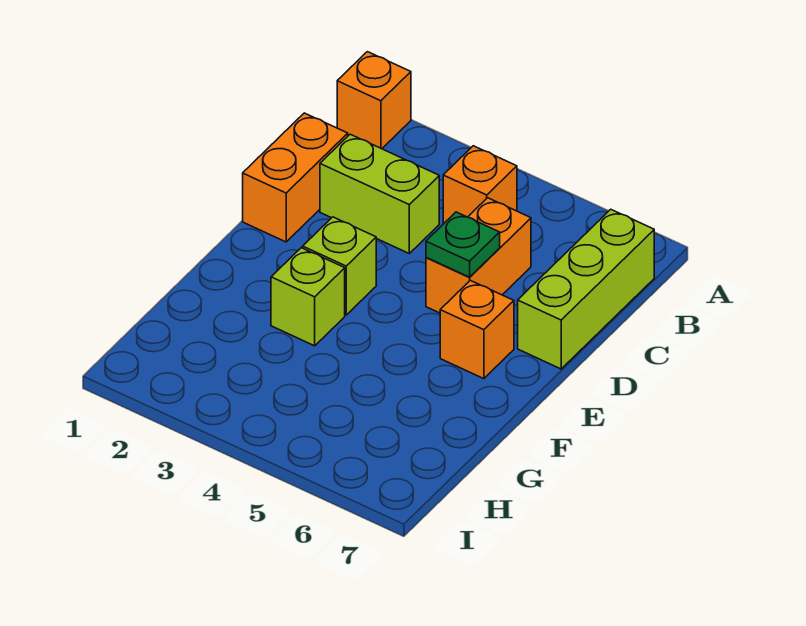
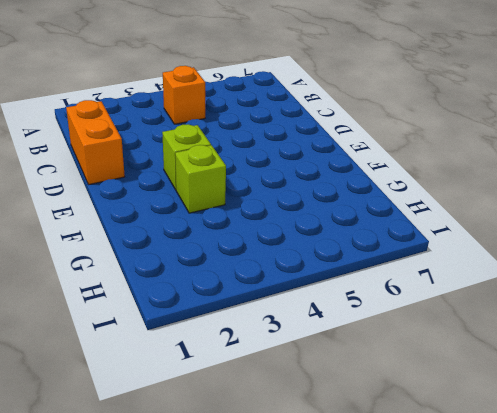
none -> orange brick A1 level 1
none -> lime brick B7:D7 level 1

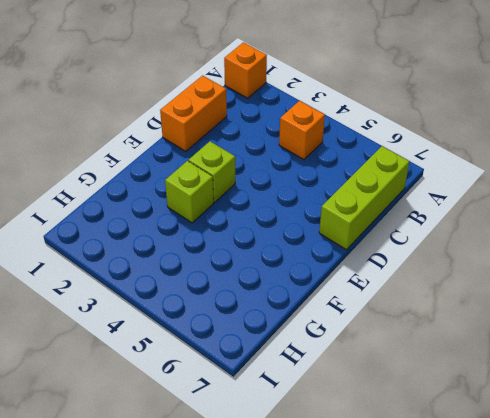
none -> lime brick C2:C3 level 1
none -> orange brick C5:D5 level 1

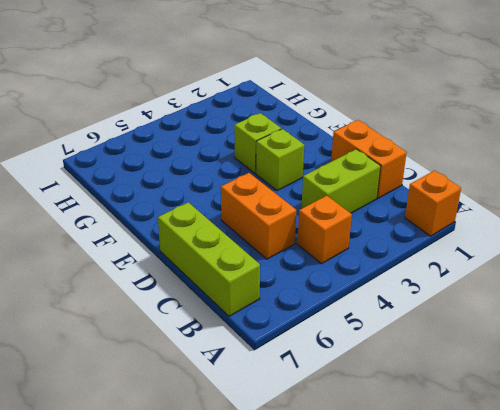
none -> orange brick E6 level 1
none -> green plate D5 level 2

